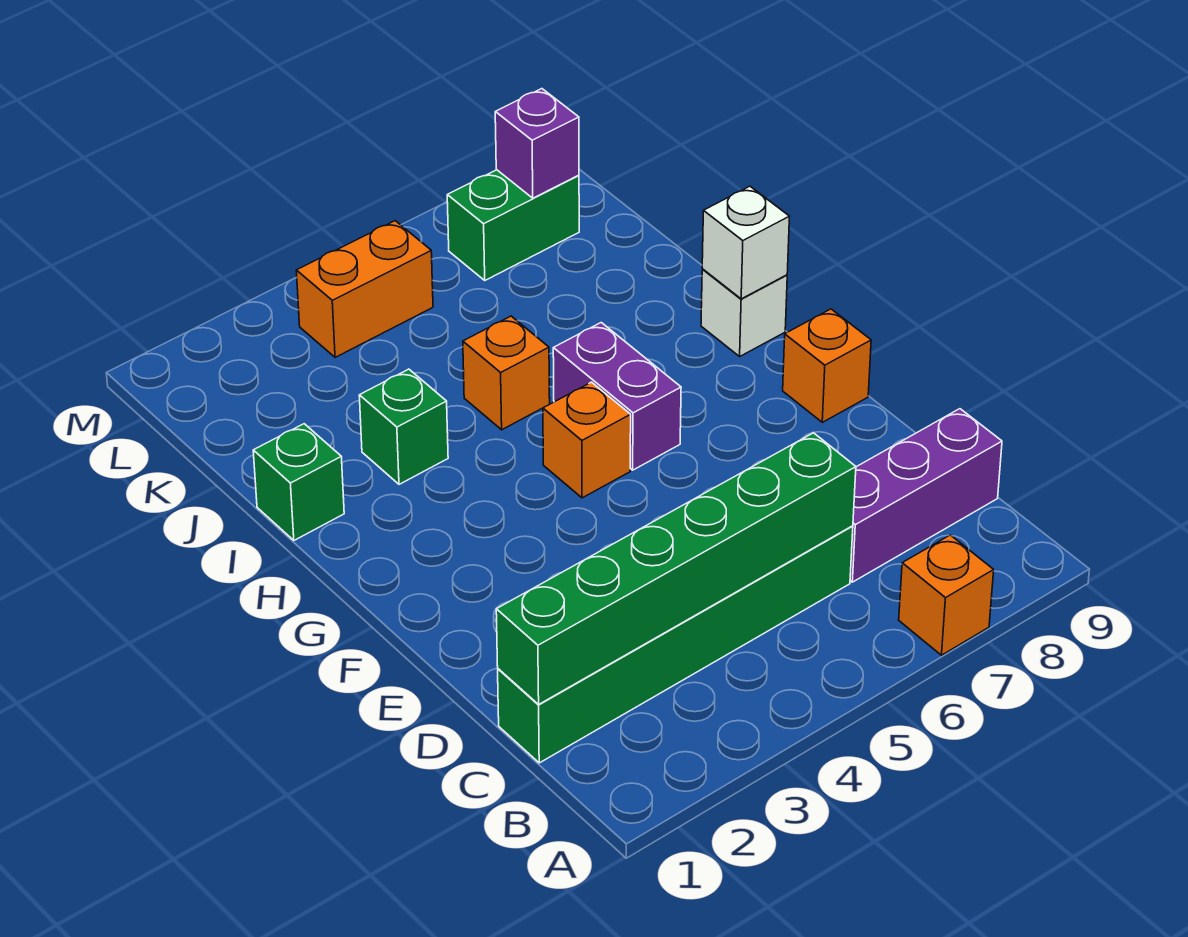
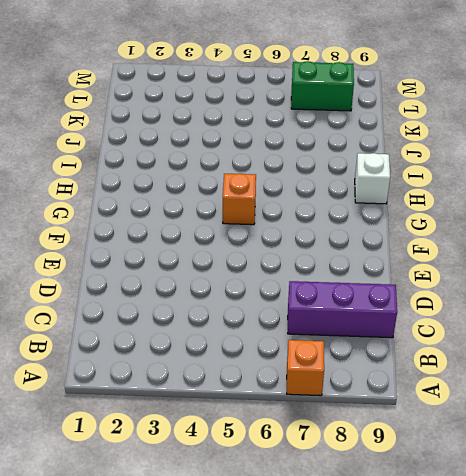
none -> green brick C1:C6 level 1
none -> orange brick F9 level 1
none -> purple brick G6:H6 level 1

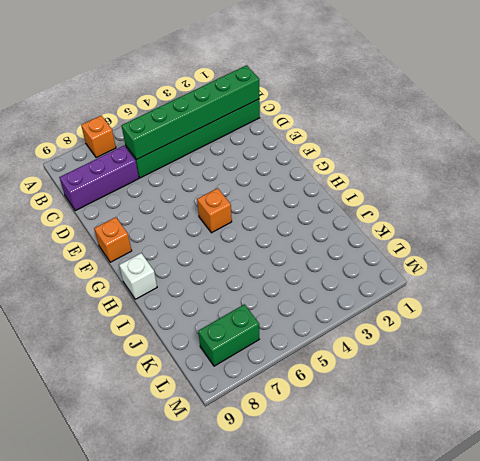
none -> purple brick G6:H6 level 1
none -> green brick I1 level 1
none -> green brick I3 level 1

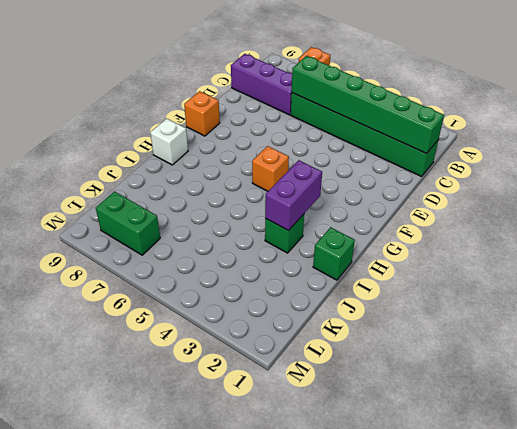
purple brick H3:I3 level 2 -> purple brick G6:H6 level 1
none -> orange brick I5 level 1
none -> orange brick L4:L5 level 1
none -> white brick H9 level 2

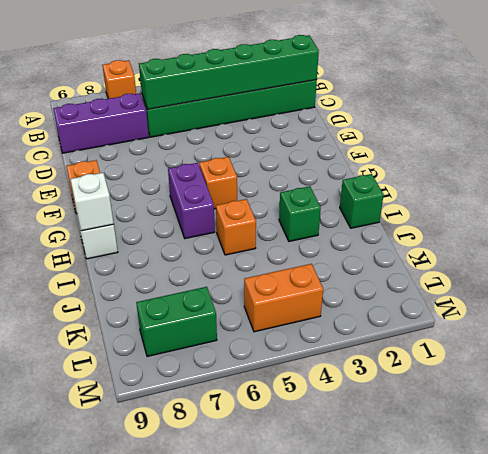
none -> purple brick L8 level 2

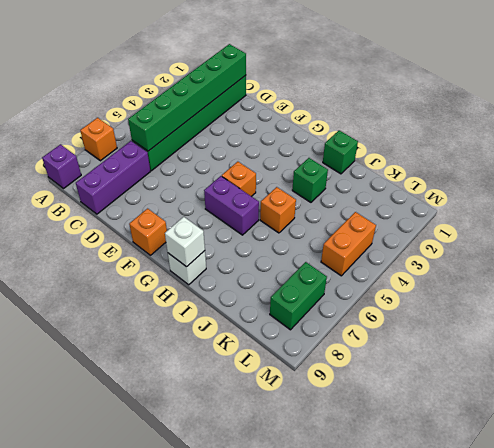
purple brick A9 level 1 -> purple brick L8 level 2

